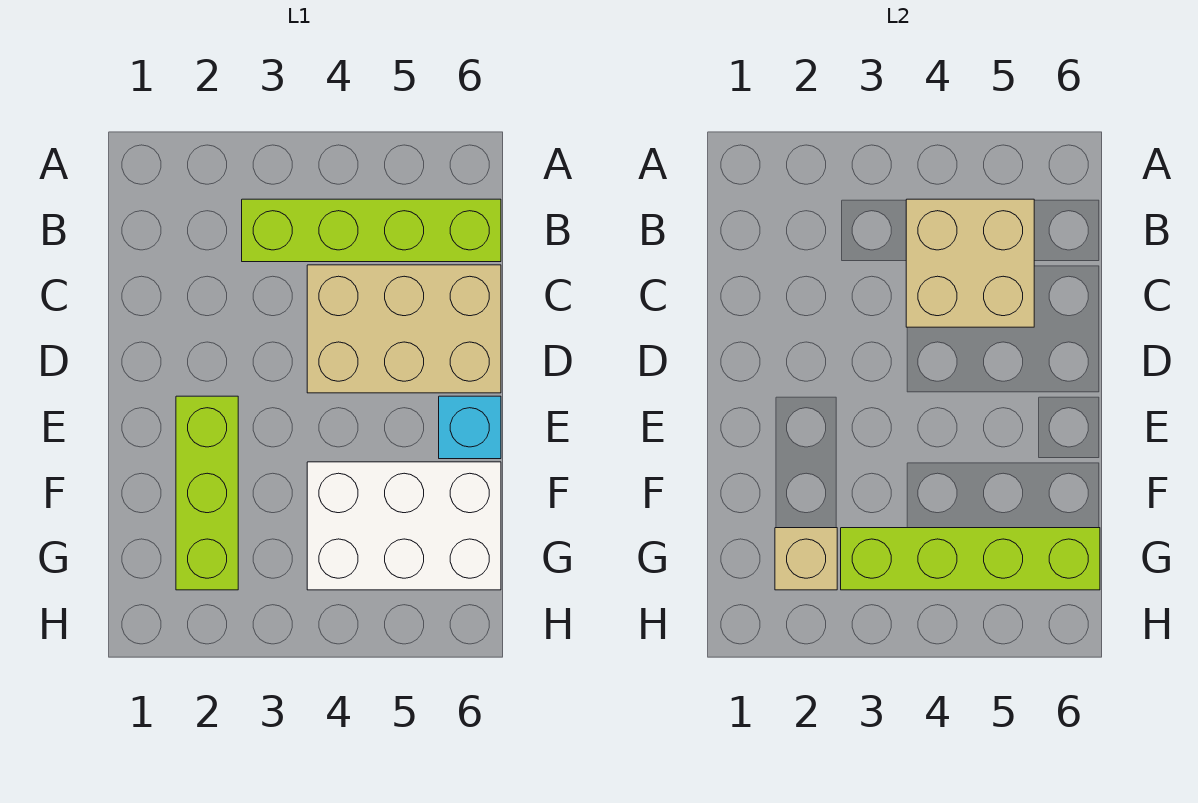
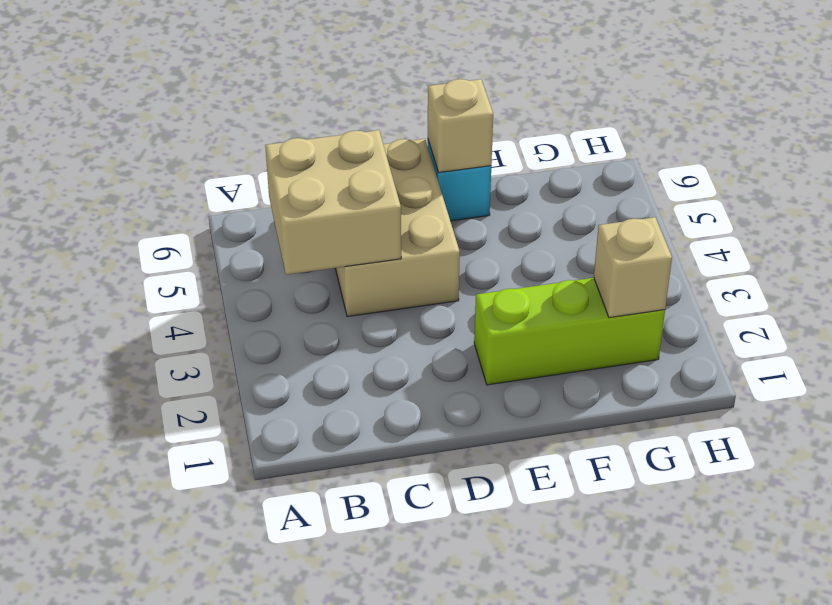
tan brick E6 level 2 -> none
none -> lime brick B3:B6 level 1
none -> white brick F4:G6 level 1

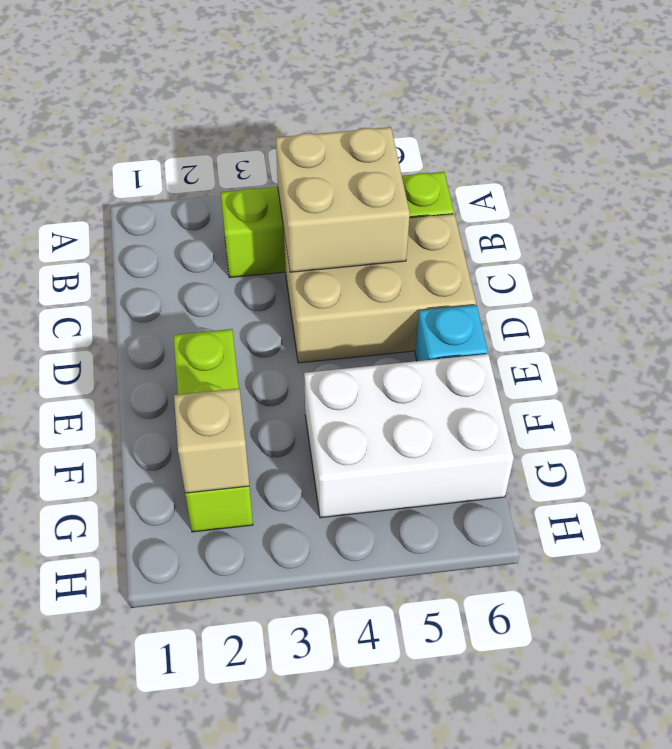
none -> lime brick G3:G6 level 2

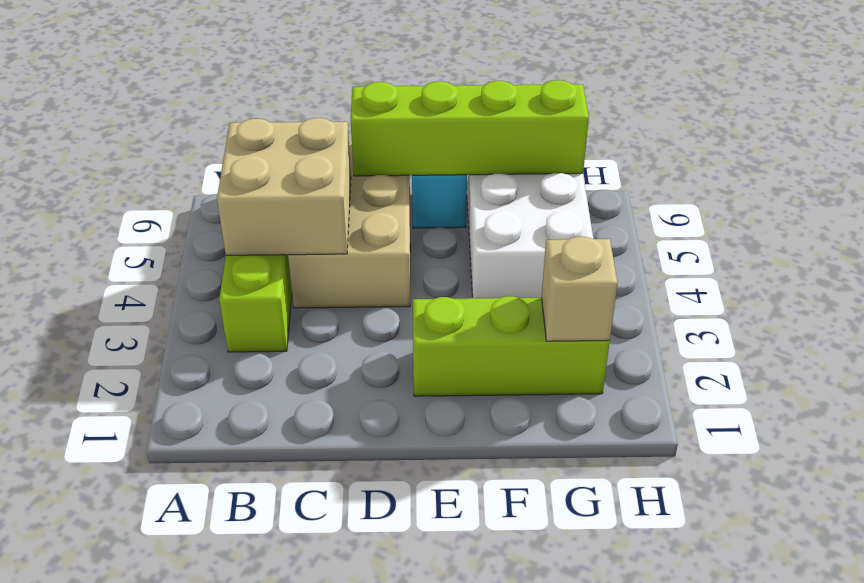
lime brick D6:G6 level 2 -> lime brick G3:G6 level 2

